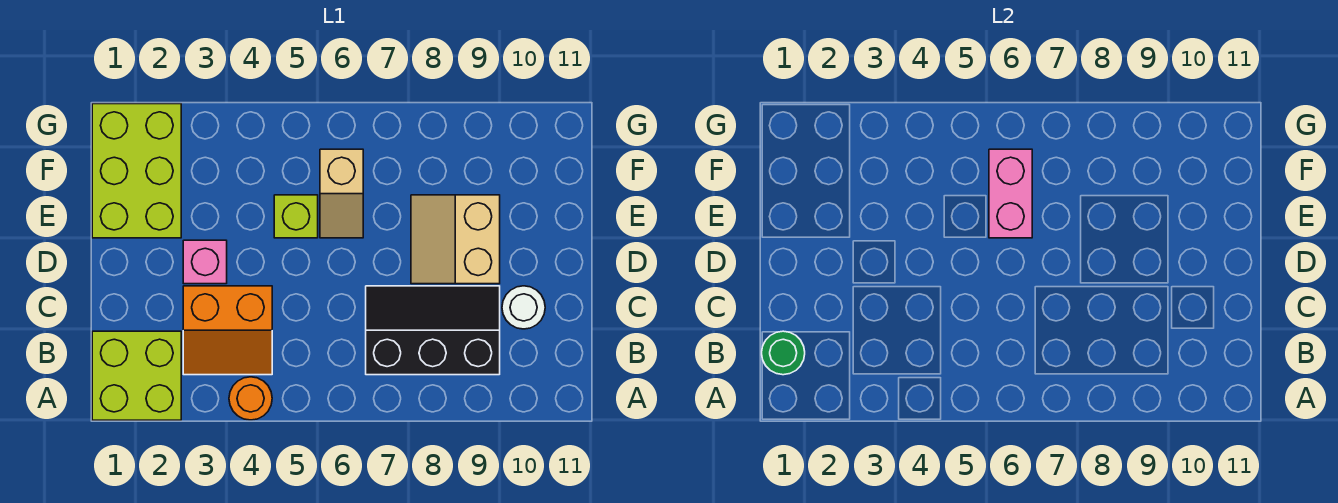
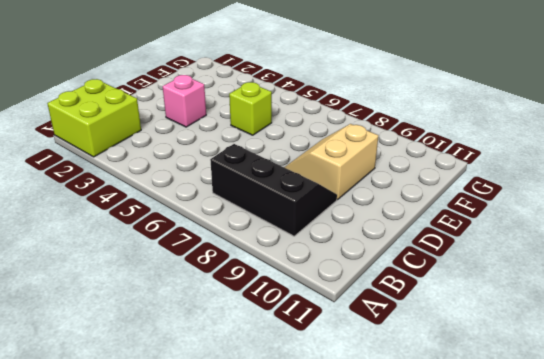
none -> orange round brick A4 level 1
none -> orange slope B3:C4 level 1 top C
none -> white round brick C10 level 1

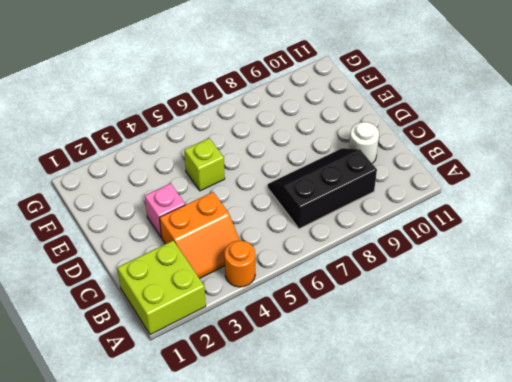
none -> tan slope D8:E9 level 1 top 9
none -> lime brick E1:G2 level 1
none -> tan slope E6:F6 level 1 top F

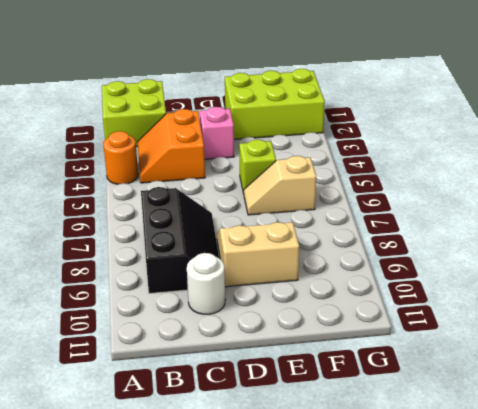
none -> green round brick B1 level 2
none -> pink brick E6:F6 level 2

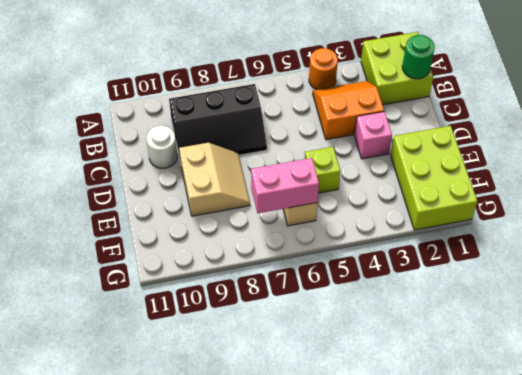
pink brick F6:F7 level 2 -> pink brick E6:F6 level 2

